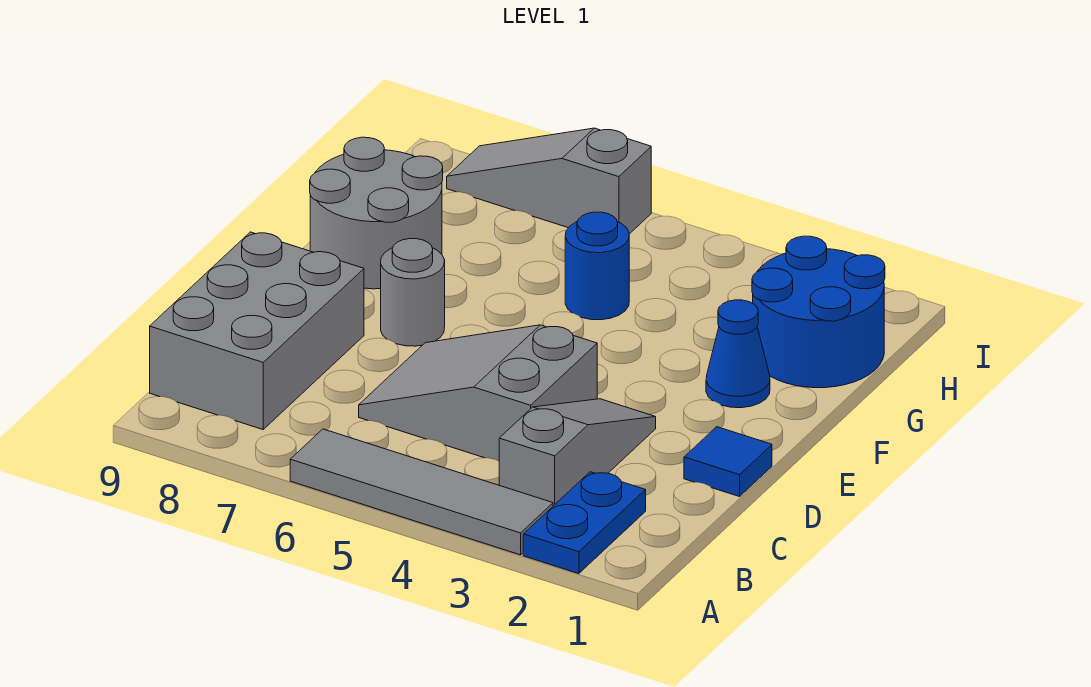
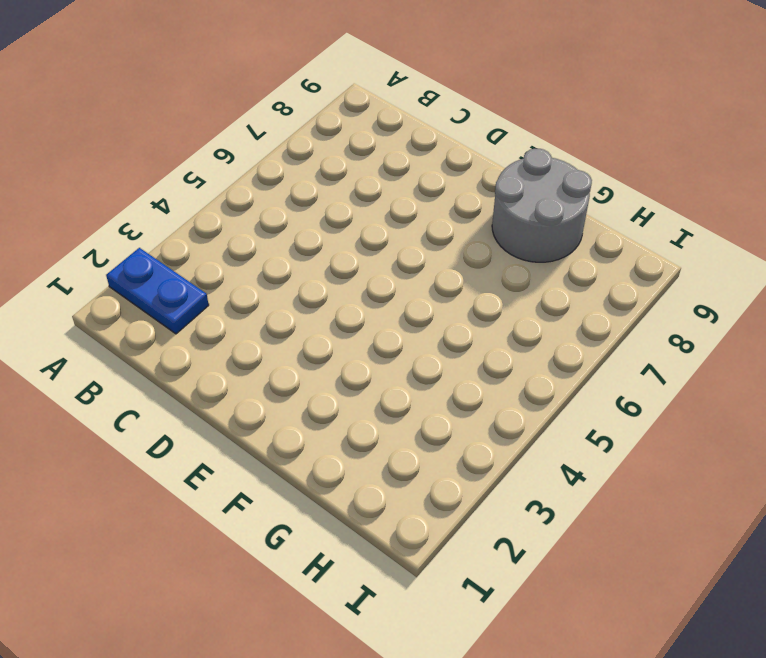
none -> grey tile A3:A6 level 1
none -> grey slope B3:D3 level 1 top B
none -> grey brick B8:D9 level 1

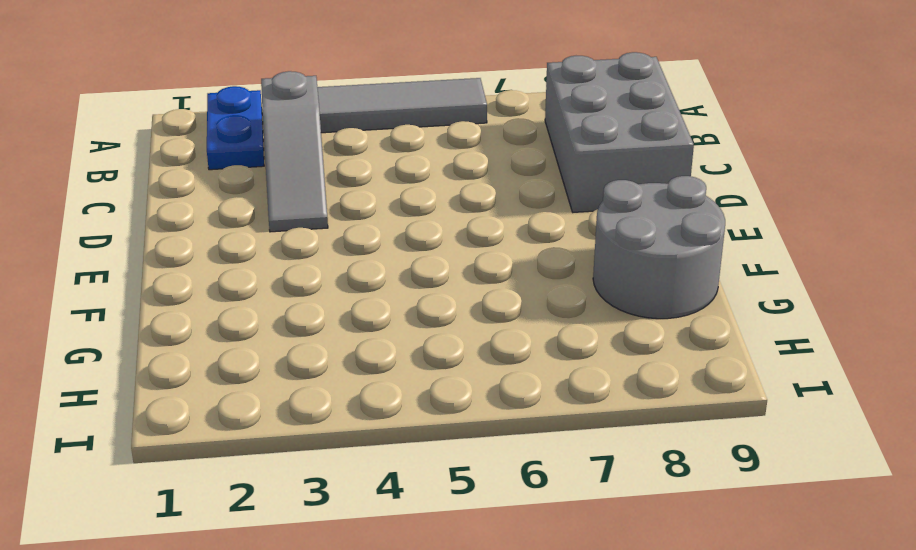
none -> grey slope C4:D6 level 1 top 4
none -> blue tile D1 level 1
none -> grey round brick E7 level 1

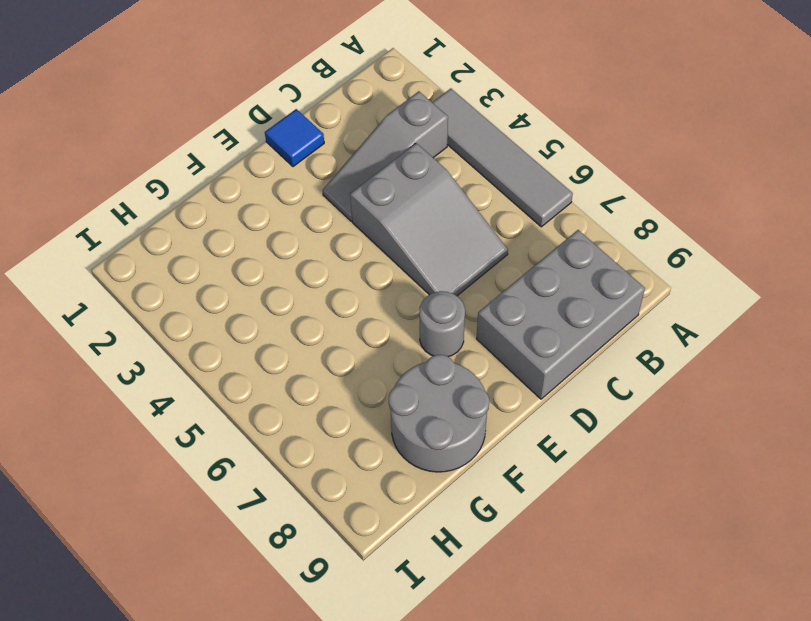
none -> blue plate A2:B2 level 1
none -> blue cone F2 level 1
none -> blue round brick G1:H2 level 1

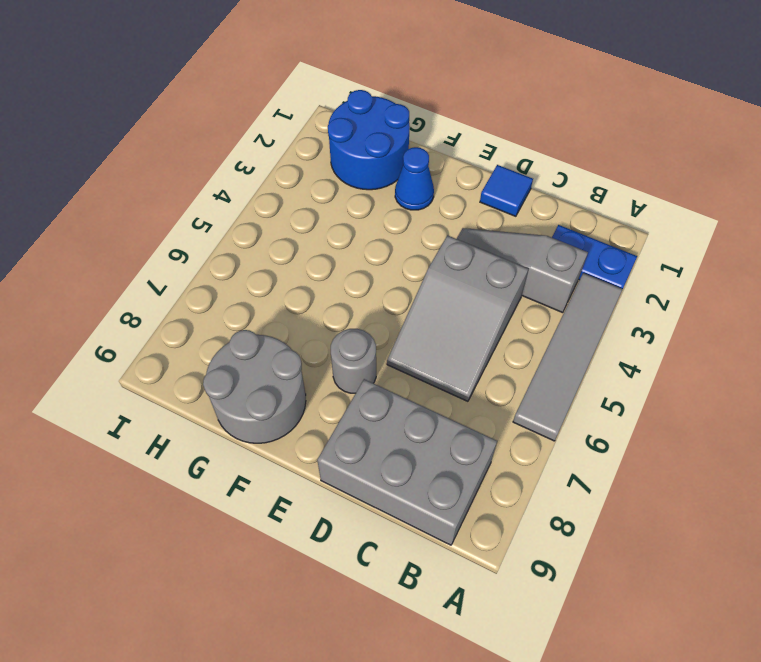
none -> blue round brick G5 level 1
none -> grey slope I6:I8 level 1 top 6

